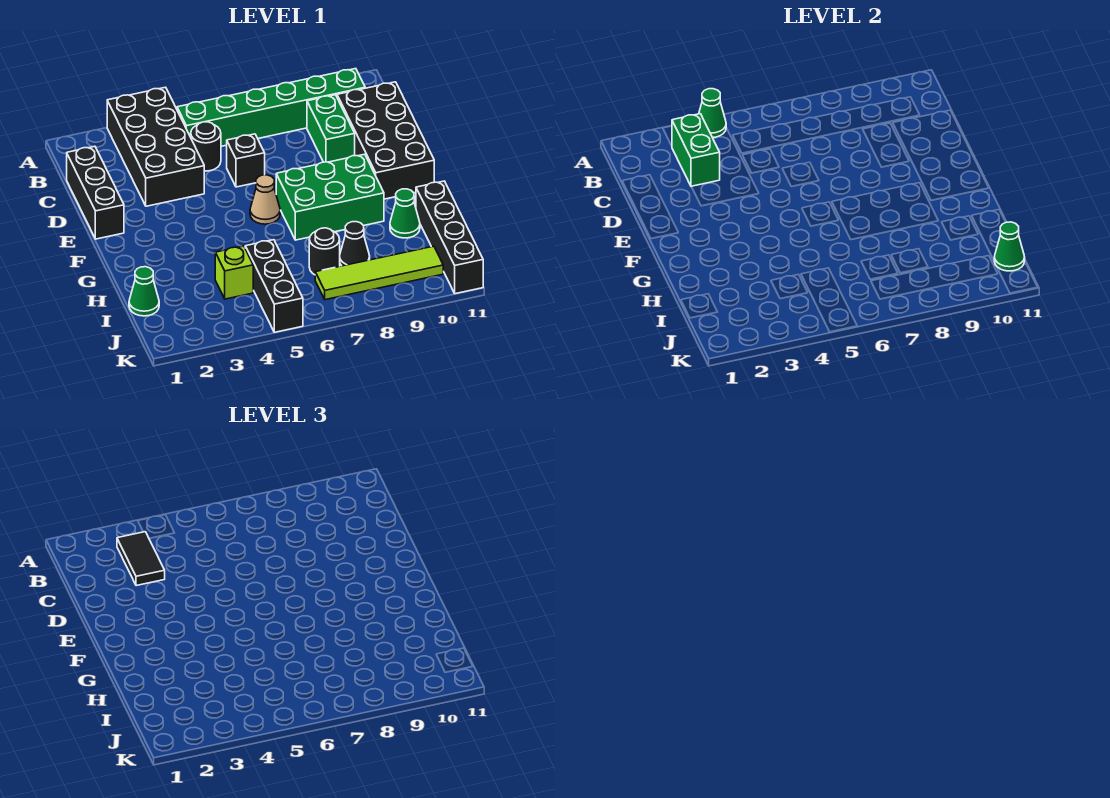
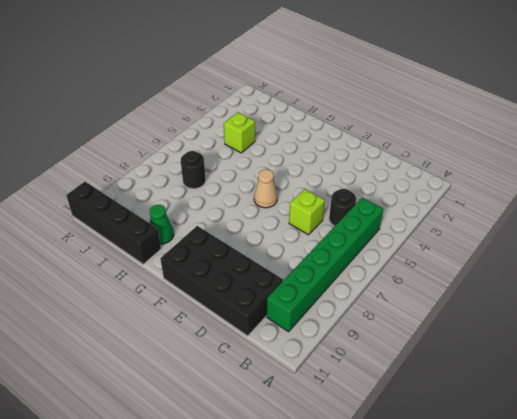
lime brick D6 level 1 -> black brick D6 level 1
none -> black brick A3:D4 level 1
none -> black brick C1:E1 level 1
none -> green brick C9:D9 level 1

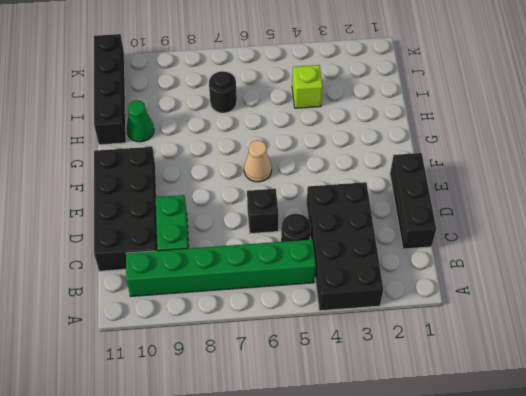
none -> green brick F7:G9 level 1
none -> green cone I1 level 1
none -> black brick I5:K5 level 1

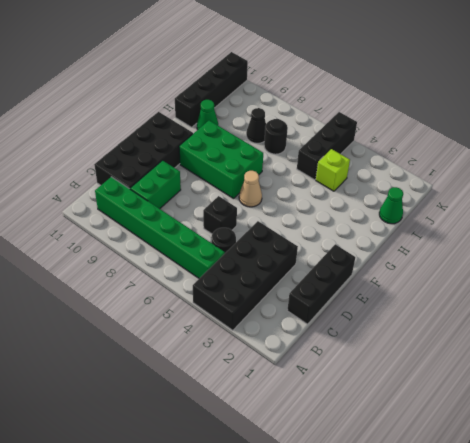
none -> lime tile J7:J10 level 1
none -> green cone A4 level 2
none -> green brick B3:C3 level 2

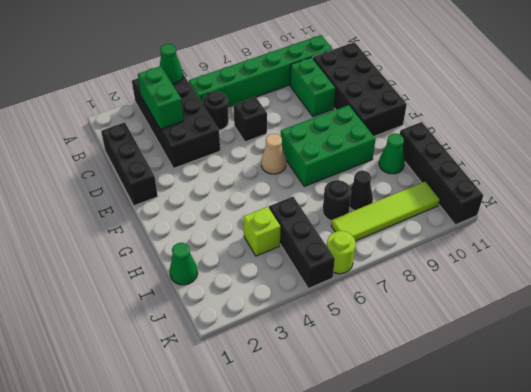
lime round brick K6 level 1 -> none
none -> green cone J11 level 2
none -> black tile B3:C3 level 3

